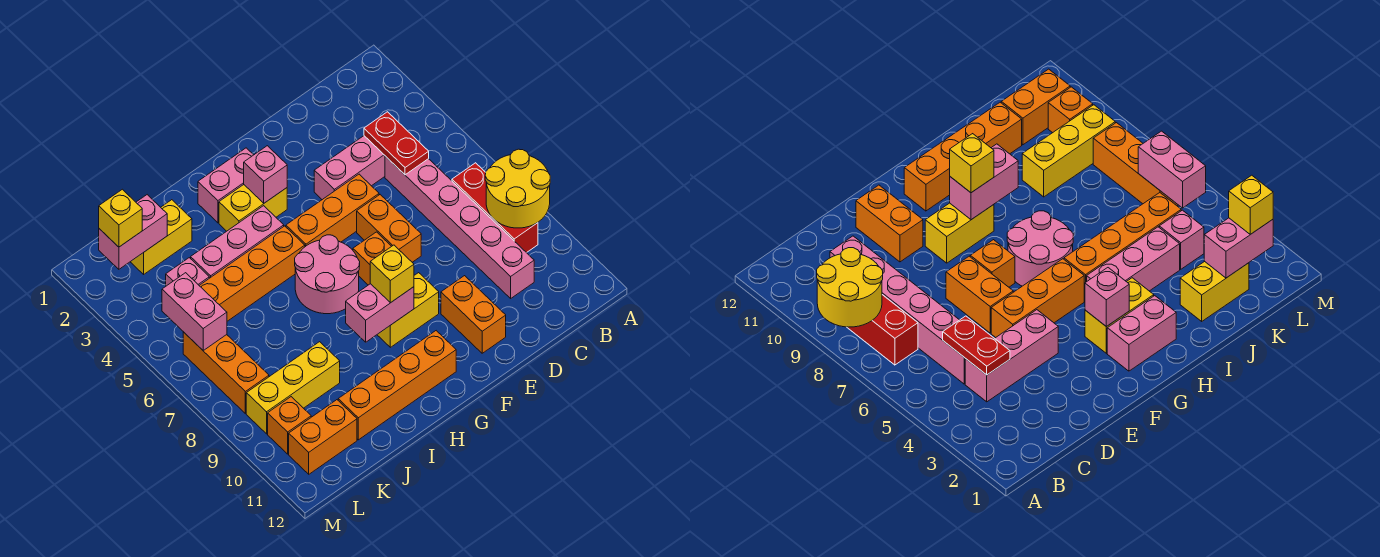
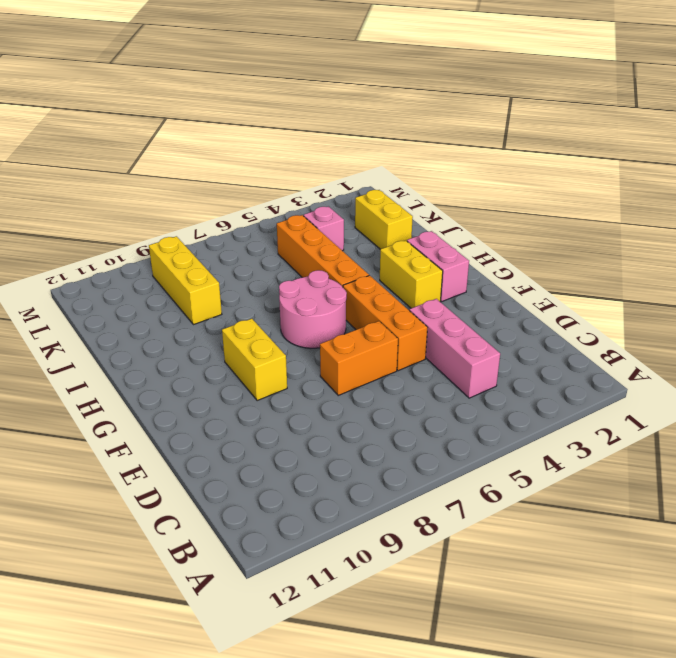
none -> red brick B7:B9 level 1
none -> pink brick C5:C10 level 1
none -> orange brick E10:E11 level 1

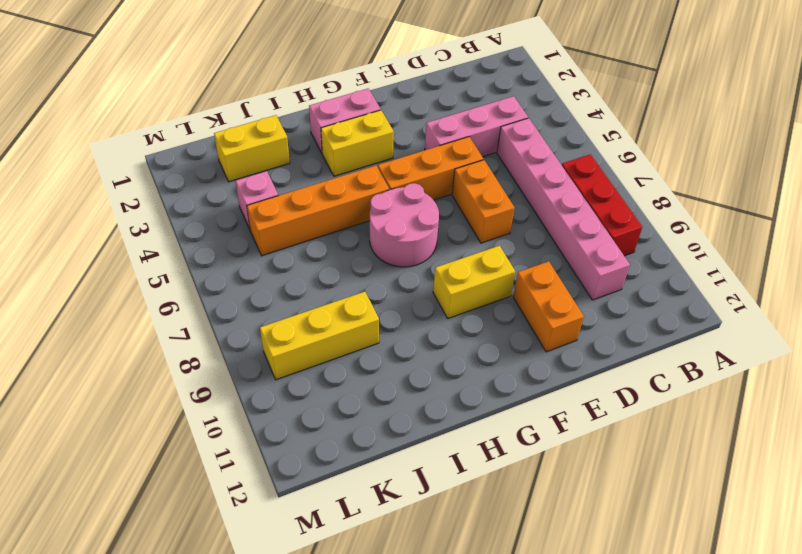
none -> orange brick F7 level 1
none -> orange brick G11:J11 level 1
none -> pink brick H4:J4 level 1

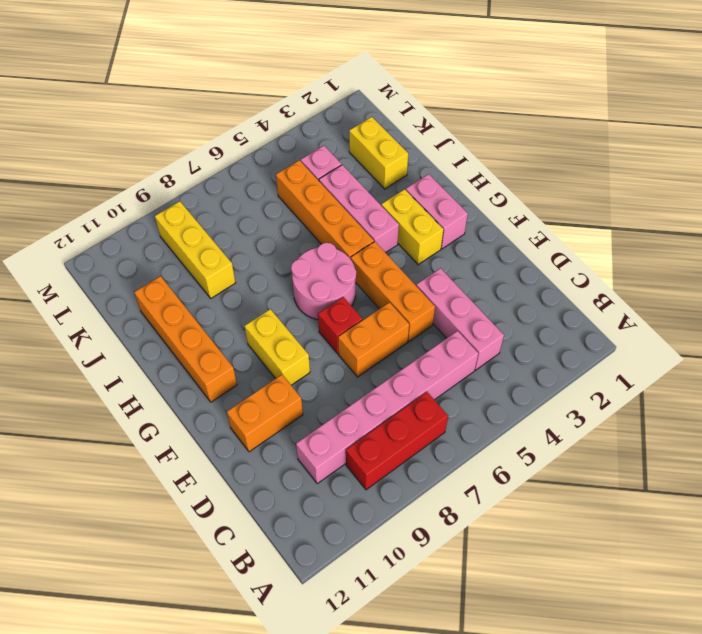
red brick F7 level 1 -> orange brick F7 level 1
none -> orange brick K11:L11 level 1
none -> orange brick L6:L8 level 1
none -> orange brick L10 level 1

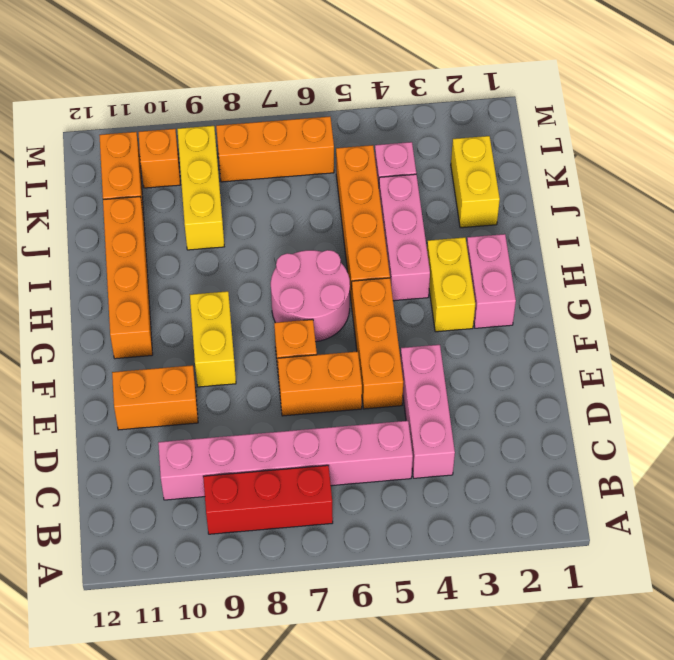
none -> yellow round brick A8:B9 level 2
none -> red plate C4:C5 level 2
none -> pink brick G3 level 2

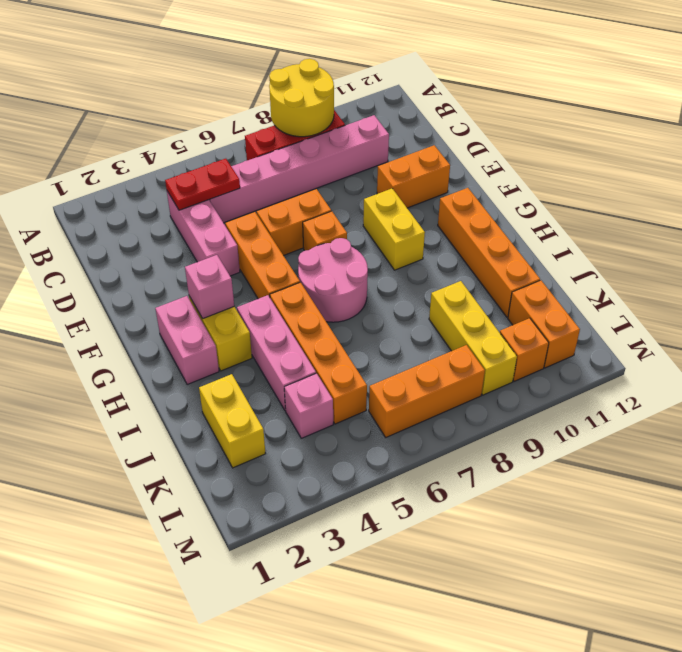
none -> pink brick G9:H9 level 2
none -> pink brick K2:L2 level 2
none -> pink brick L5:L6 level 2

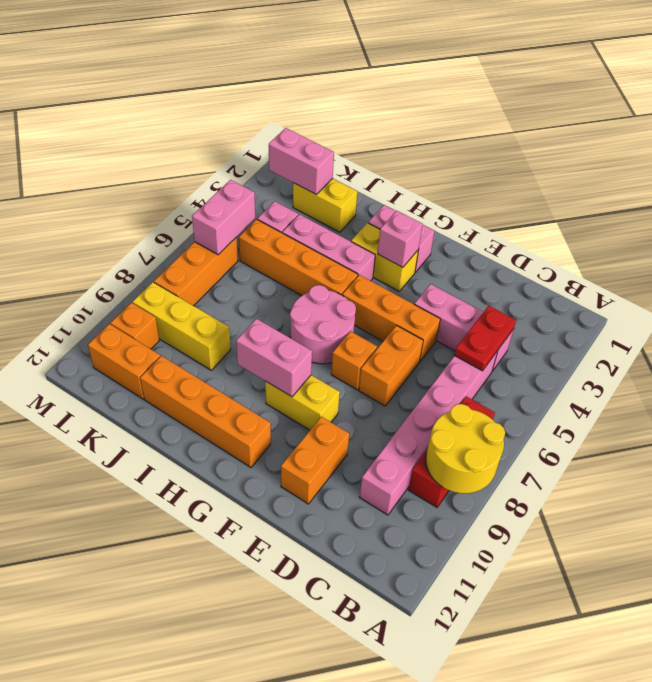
none -> yellow brick G9 level 3
none -> yellow brick L2 level 3

